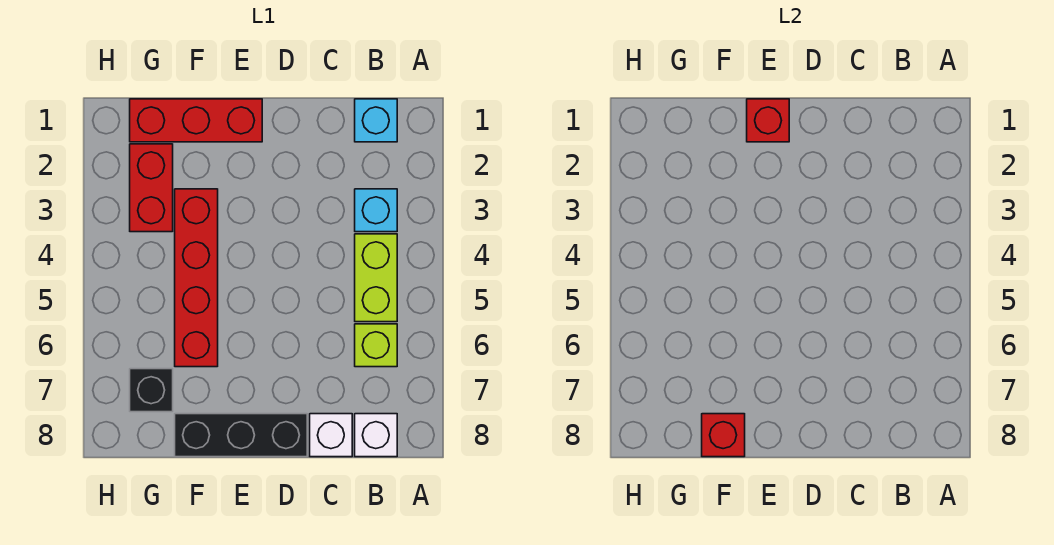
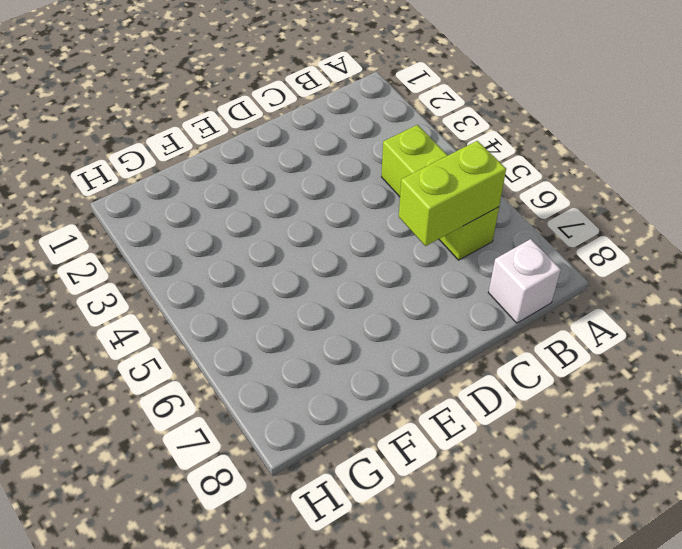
lime brick B6:C6 level 2 -> none
none -> cyan brick B1 level 1
none -> cyan brick B3 level 1
none -> white brick C8 level 1

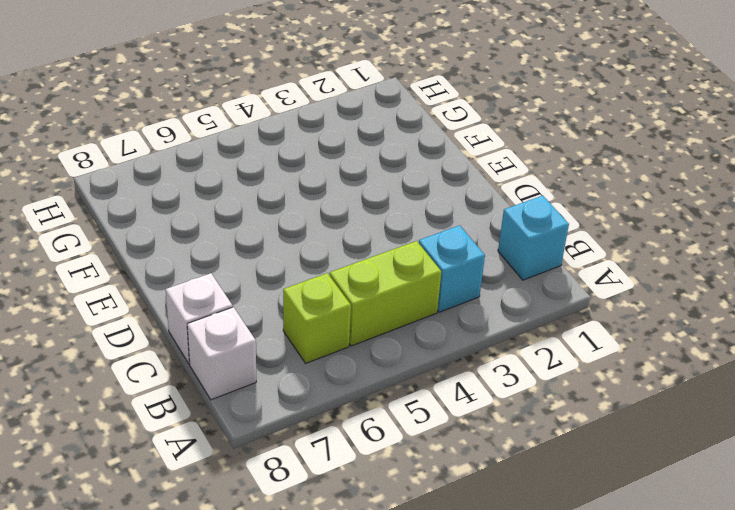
none -> black brick D8:F8 level 1
none -> red brick E1:G1 level 1
none -> red brick F3:F6 level 1

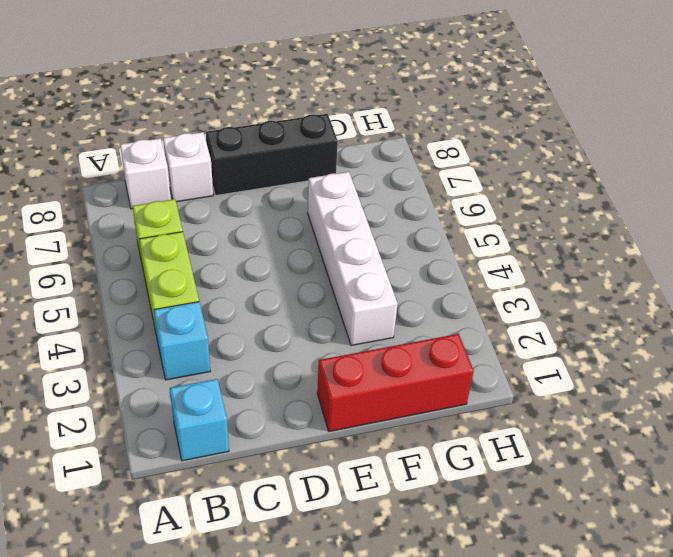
white brick F3:F6 level 1 -> red brick F3:F6 level 1
none -> red brick G2:G3 level 1
none -> black brick G7 level 1
none -> red brick E1 level 2

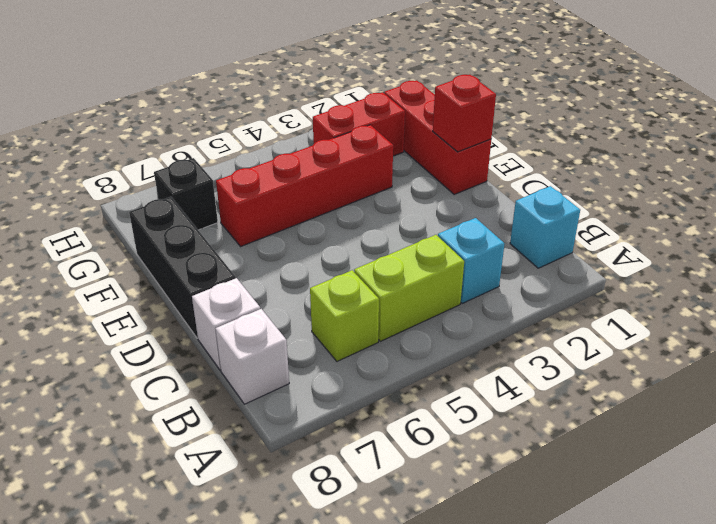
none -> red brick F8 level 2

